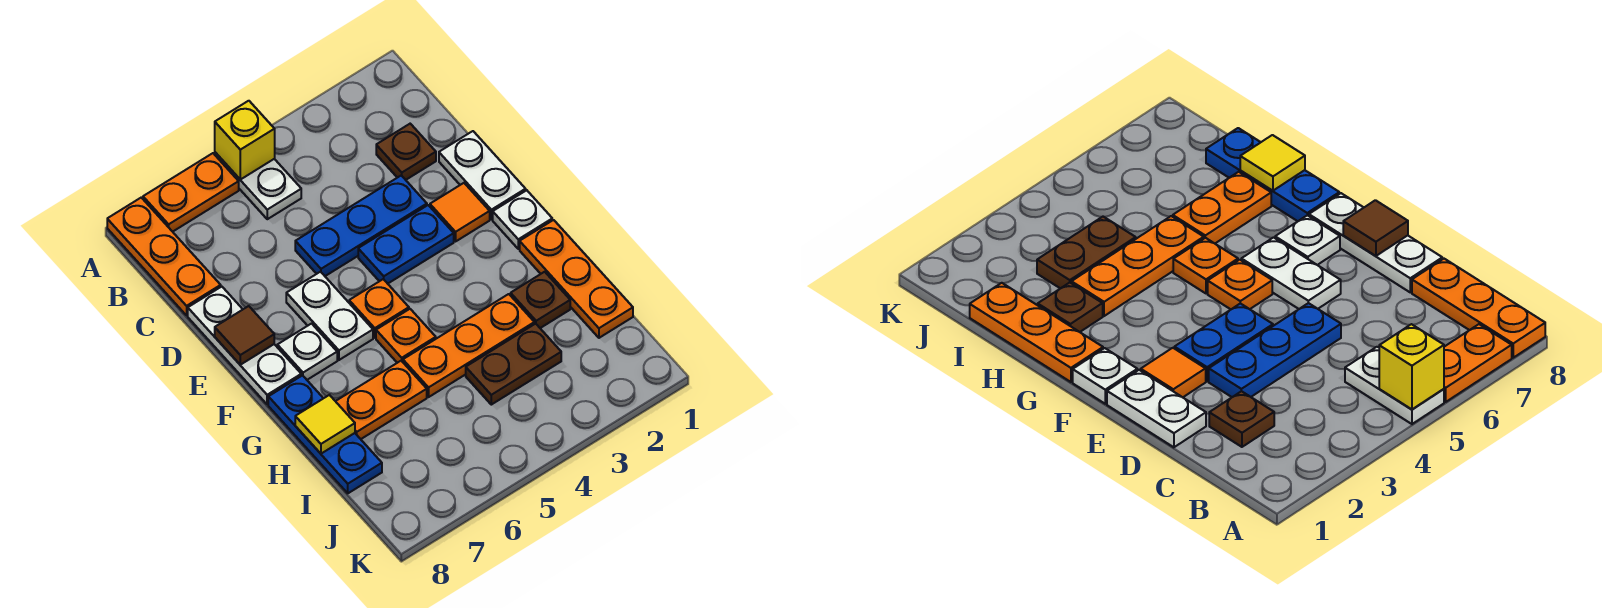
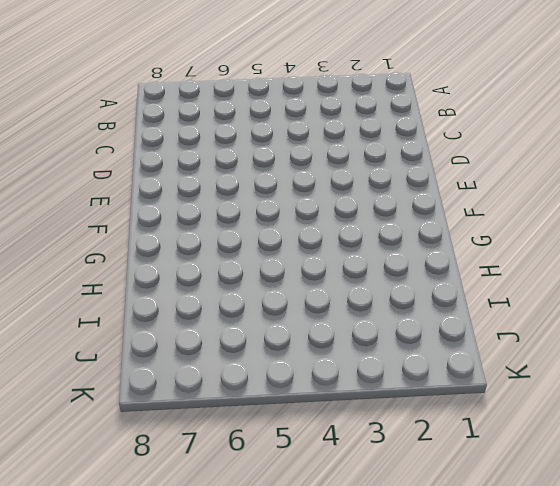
none -> white plate A5:B5 level 1
none -> orange plate A6:A7 level 1
none -> orange plate A8:C8 level 1

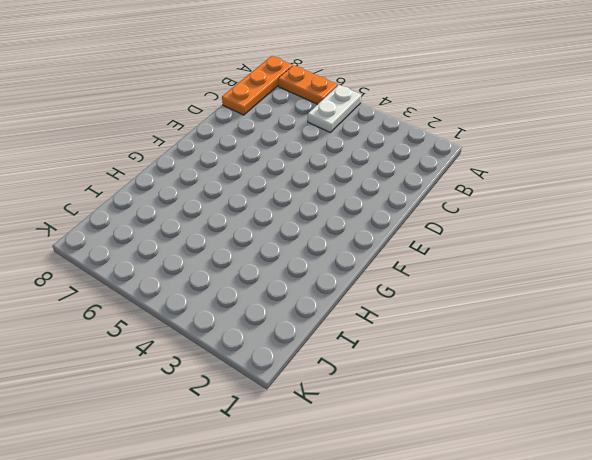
none -> brown plate C2 level 1
none -> white plate D1:E1 level 1
none -> blue plate D3:D5 level 1

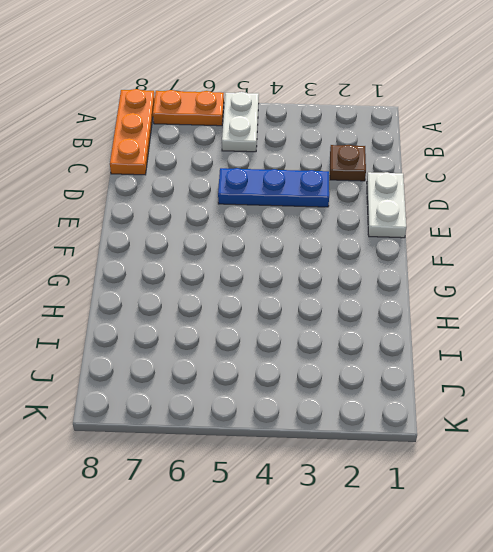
none -> white plate D8:F8 level 1
none -> orange tile E2 level 1
none -> blue plate E3:E4 level 1

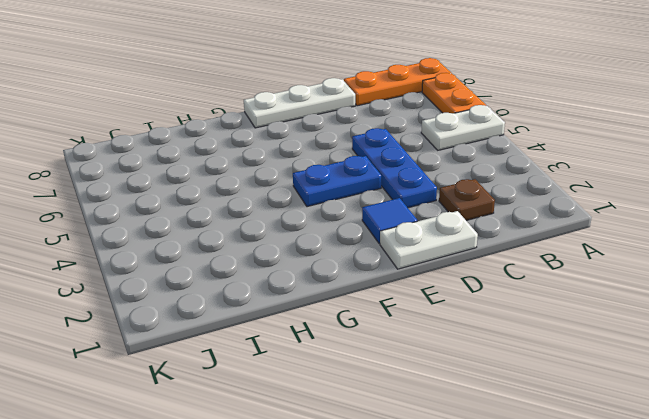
blue tile E2 level 1 -> orange tile E2 level 1
blue plate E4:F4 level 1 -> blue plate E3:E4 level 1
none -> white plate E6:F6 level 1
none -> white plate F1 level 1
none -> orange plate F5 level 1

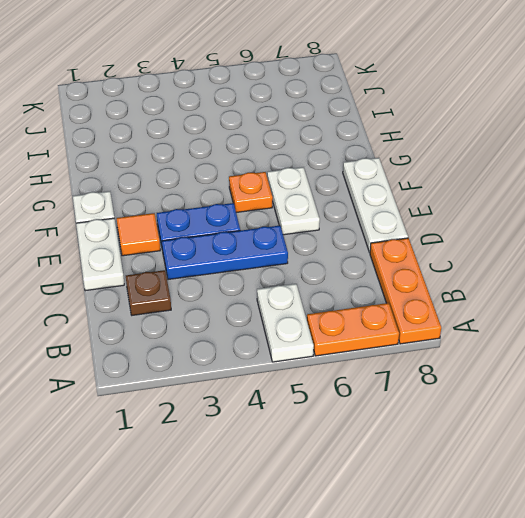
none -> white plate F7 level 1
none -> orange plate G1:I1 level 1
none -> orange plate G5 level 1

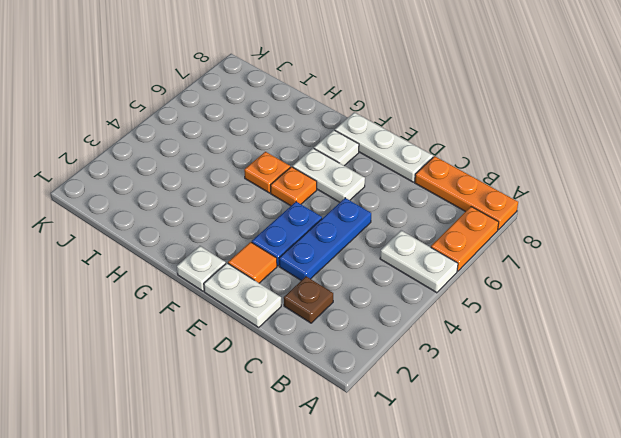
none -> orange plate G1:I1 level 1
none -> blue plate G8:I8 level 1
none -> brown plate H2 level 1

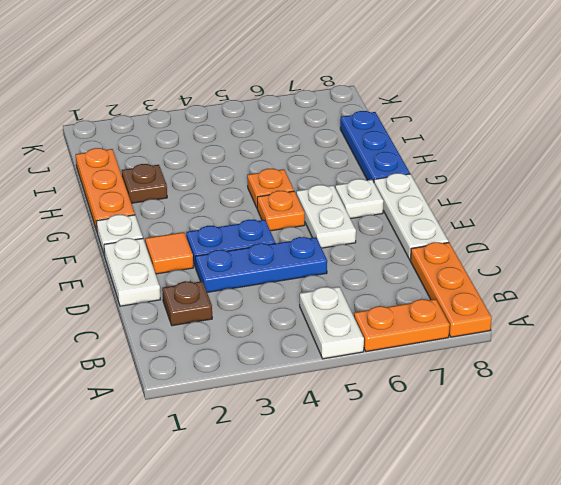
none -> orange plate H3:H5 level 1
none -> orange plate H6:H7 level 1
none -> brown plate I3:I4 level 1

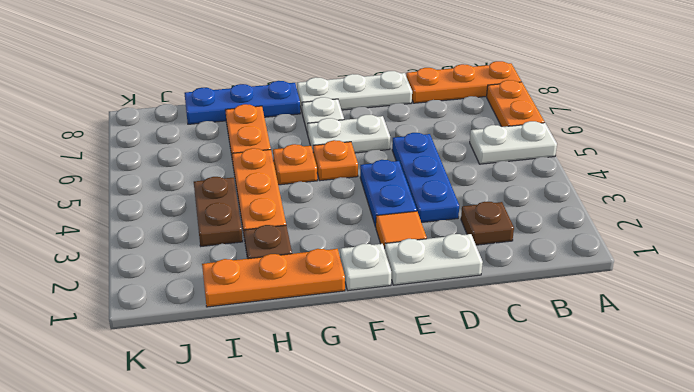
none -> yellow brick A5 level 2
none -> brown tile E8 level 2
none -> yellow tile H8 level 2

